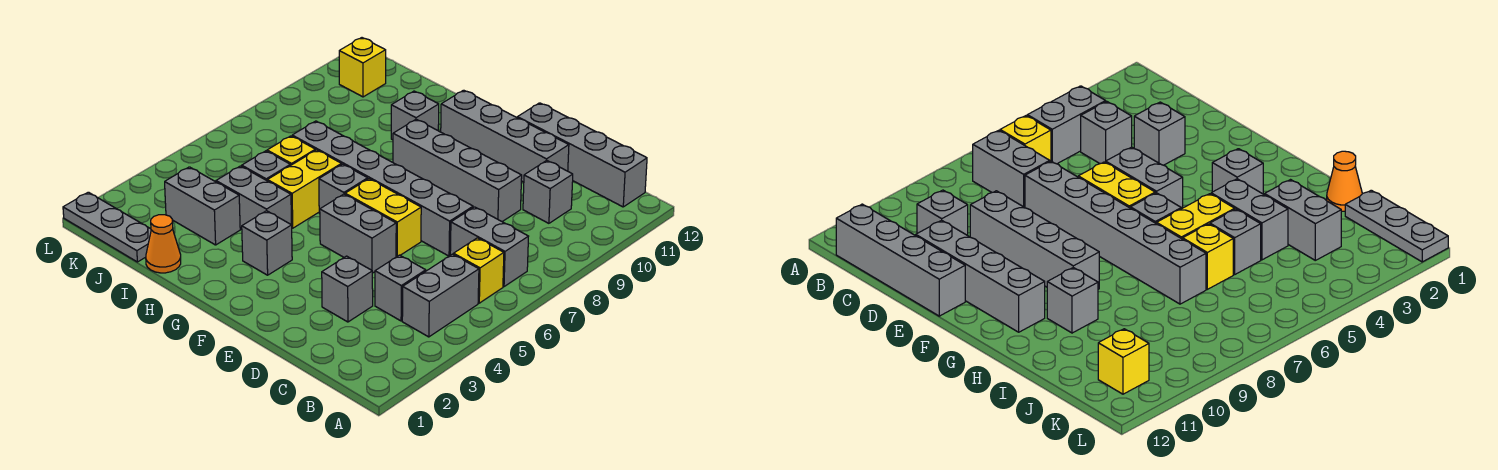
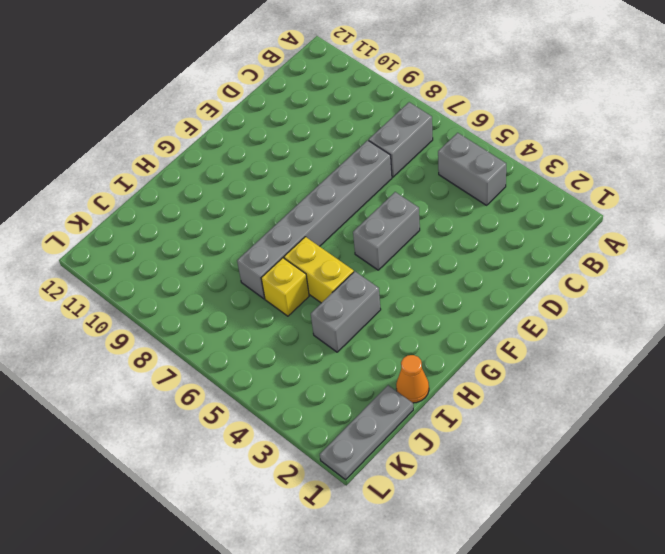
none -> yellow brick B6 level 1
none -> grey brick B12:E12 level 1
none -> grey brick C4 level 1

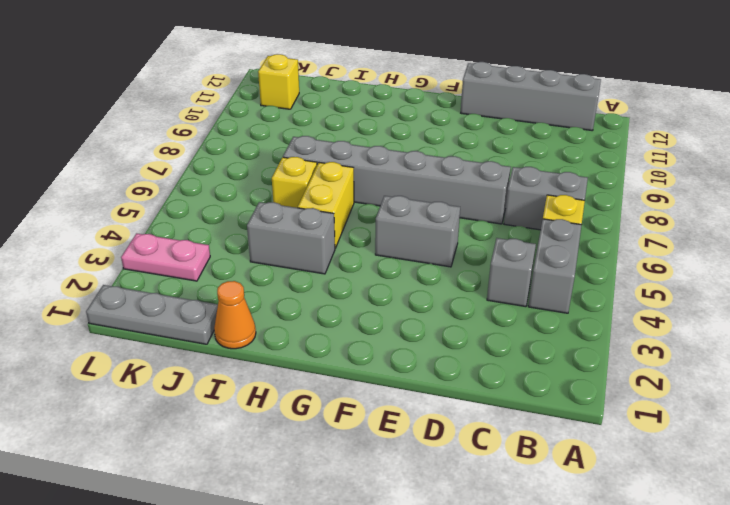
pink plate K3:L3 level 1 -> none
none -> grey brick C10 level 1
none -> grey brick D3 level 1
none -> grey brick D9:G9 level 1

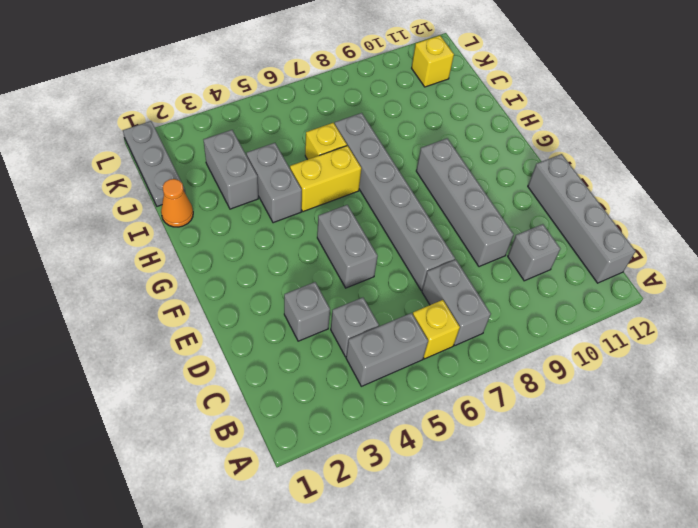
none -> grey brick D11:G11 level 1
none -> yellow brick E6:F6 level 1
none -> grey brick G3 level 1

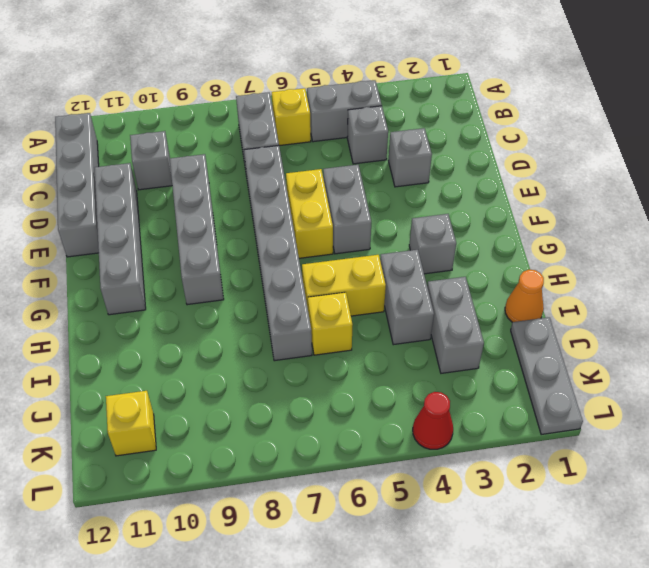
red cone L4 level 1 -> none
none -> grey brick G6 level 1
none -> grey brick H10 level 1
none -> grey brick I5 level 1

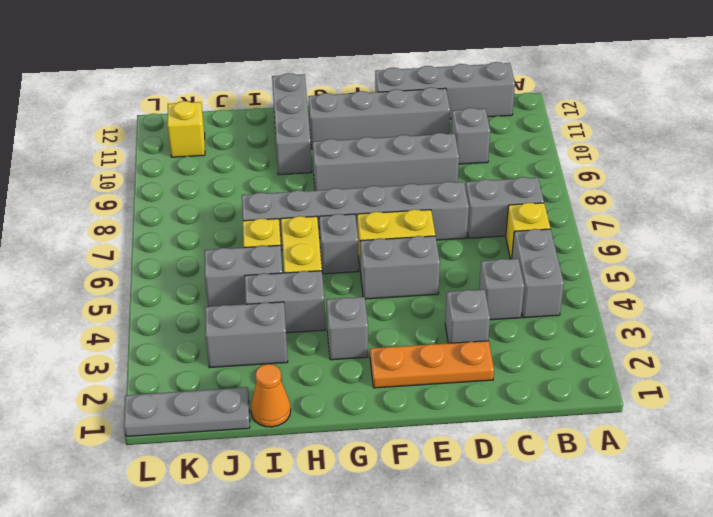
orange plate D2:F2 level 1 -> none
grey brick H10:H12 level 1 -> grey brick H10 level 1
grey brick I5:J5 level 1 -> grey brick I5 level 1

